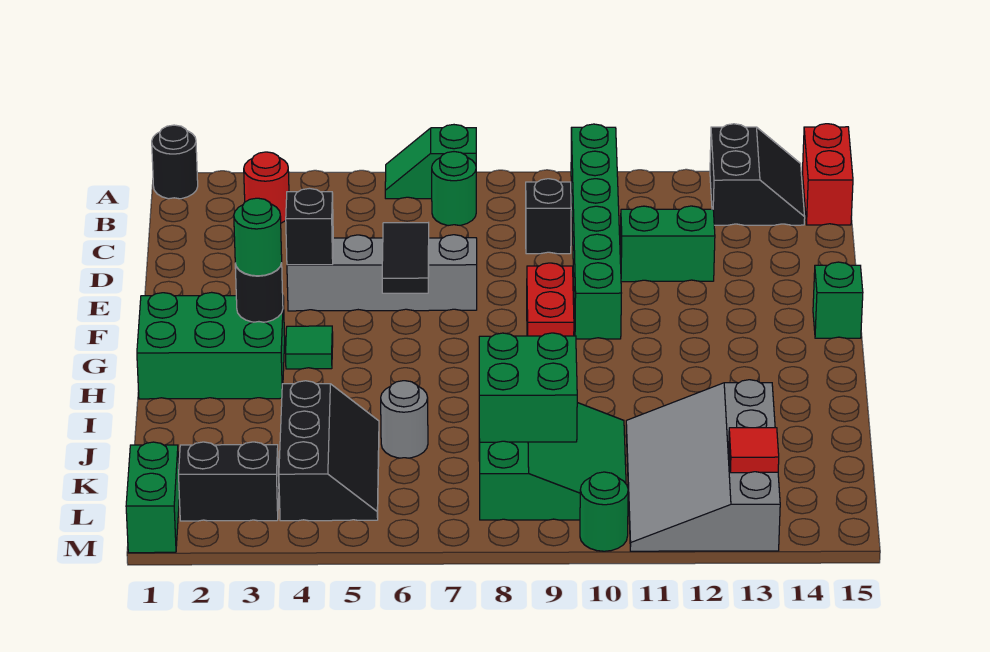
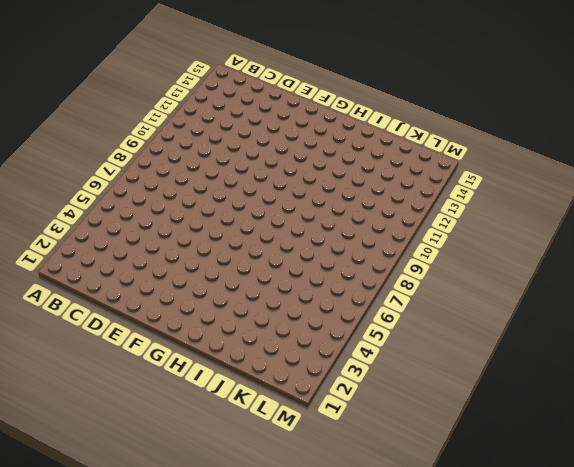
none -> black round brick A1 level 1
none -> green slope A6:A7 level 1 top 7
none -> green brick A10:F10 level 1

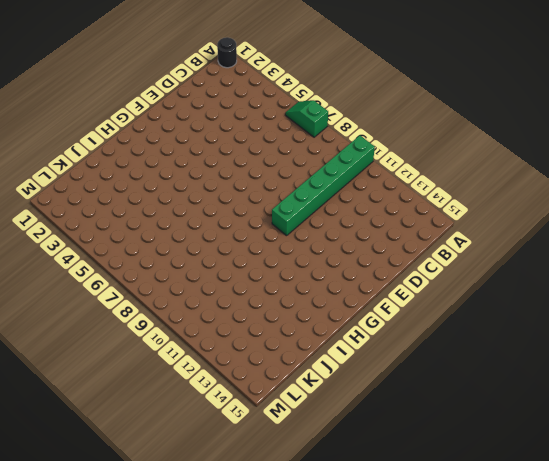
none -> black slope A13:B14 level 1 top 13
none -> red brick A15:B15 level 1
none -> red round brick B3 level 1

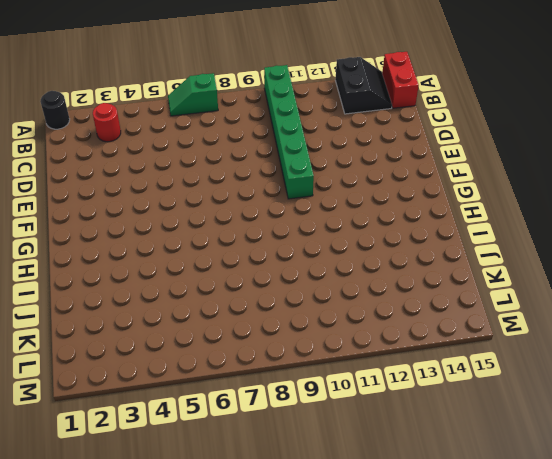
none -> green round brick B7 level 1
none -> black brick C9 level 1
none -> green brick D11:D12 level 1

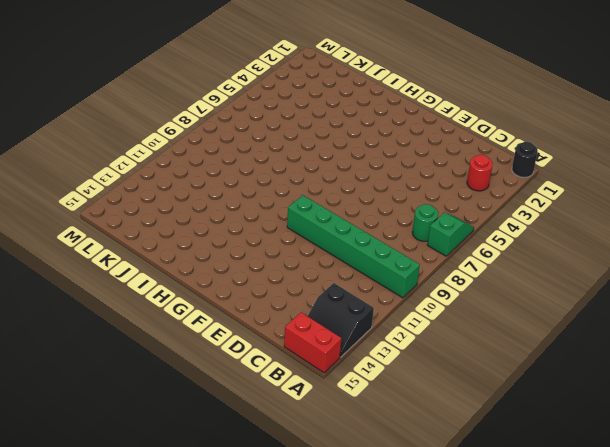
none -> black brick C9 level 1
none -> green brick D11:D12 level 1
none -> grey brick E4:E7 level 1

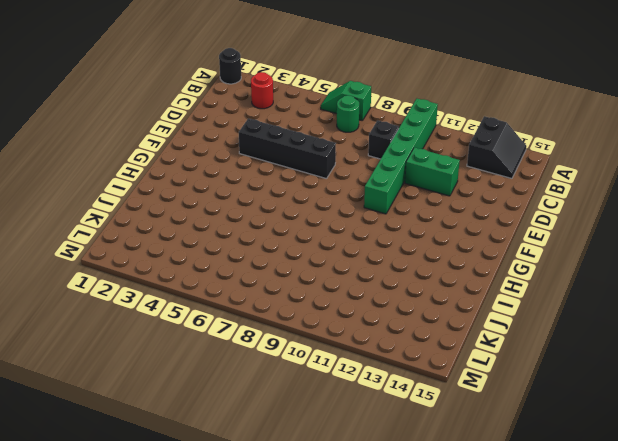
black brick E4:E7 level 1 -> grey brick E4:E7 level 1
none -> red brick A15:B15 level 1
none -> red brick F9:G9 level 1
none -> green brick F15 level 1

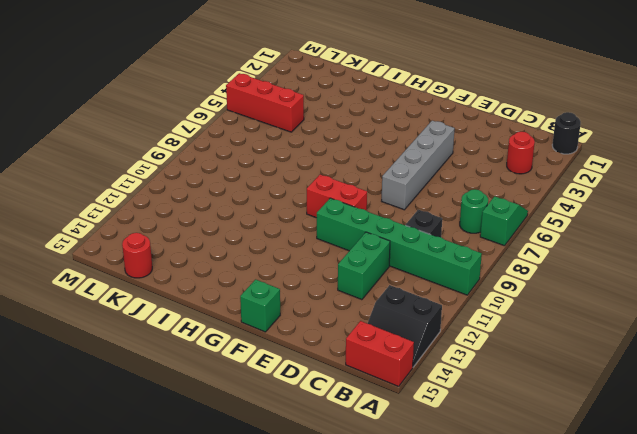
red brick K5:M5 level 1 -> black slope J4:L5 level 1 top 4
red round brick K15 level 1 -> none
none -> green brick G1:H3 level 1
none -> green tile G4 level 1
none -> grey round brick J6 level 1

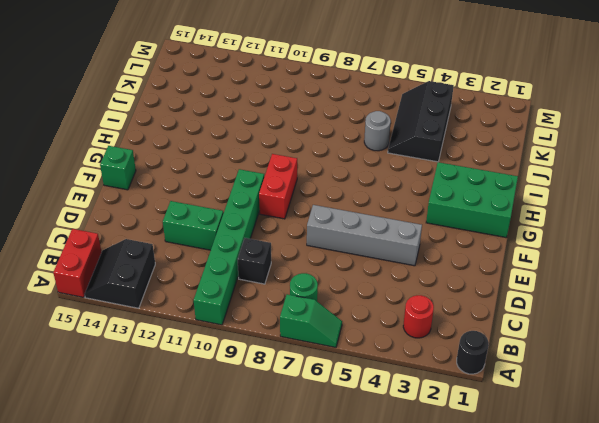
none -> green tile G4 level 1
none -> green slope J8:L10 level 1 top 8
none -> grey slope J11:M13 level 1 top 13

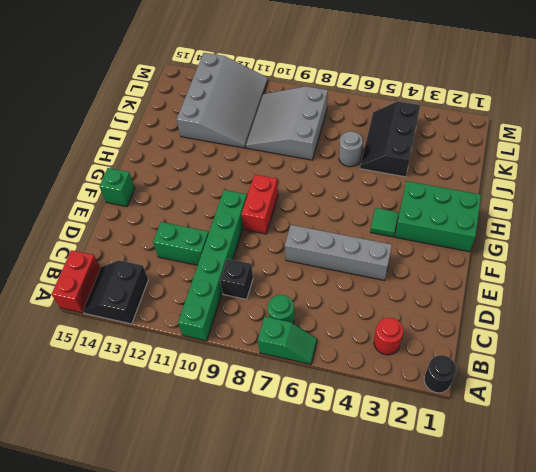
grey slope J8:L10 level 1 top 8 -> green slope J8:L10 level 1 top 8
none -> green brick L1:M1 level 1
none -> black brick L2:L3 level 1
none -> green round brick M10 level 1

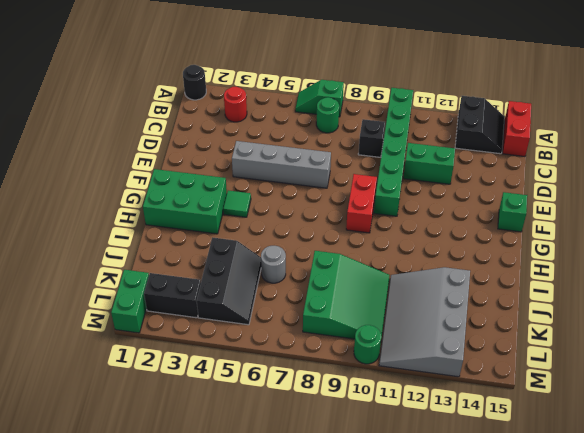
none -> black brick E4 level 2
none -> black tile E6:F6 level 2
none -> black round brick G3 level 2

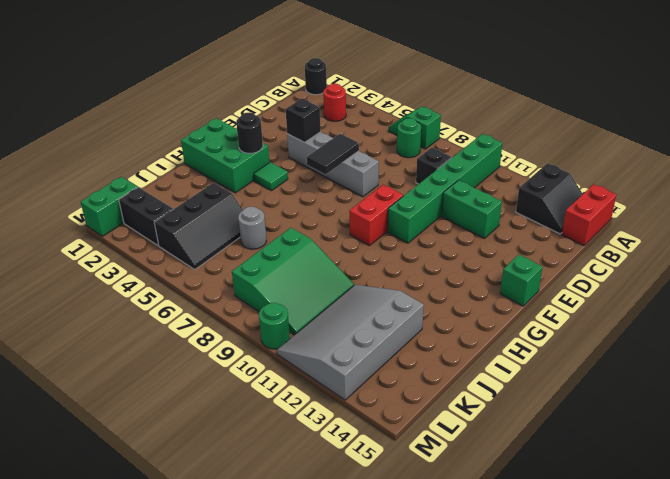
none -> green brick J8:K9 level 2
none -> red tile L13 level 2
none -> green round brick G3 level 3

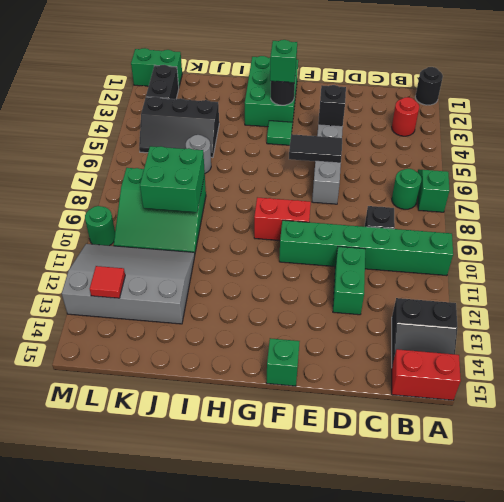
green brick G3 level 3 -> green round brick G3 level 3

